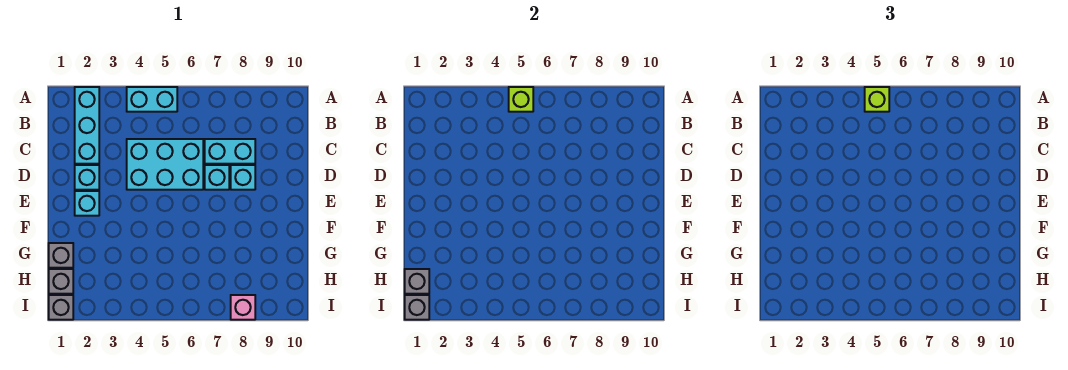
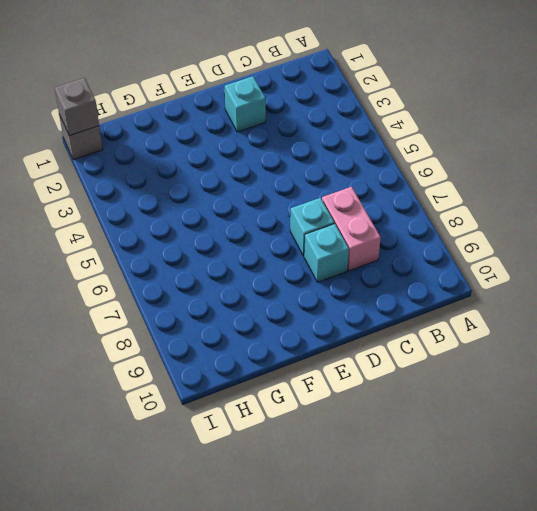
pink brick C7:C8 level 1 -> cyan brick C7:C8 level 1
none -> cyan brick A2:C2 level 1
none -> cyan brick A4:A5 level 1
none -> cyan brick C4:D6 level 1

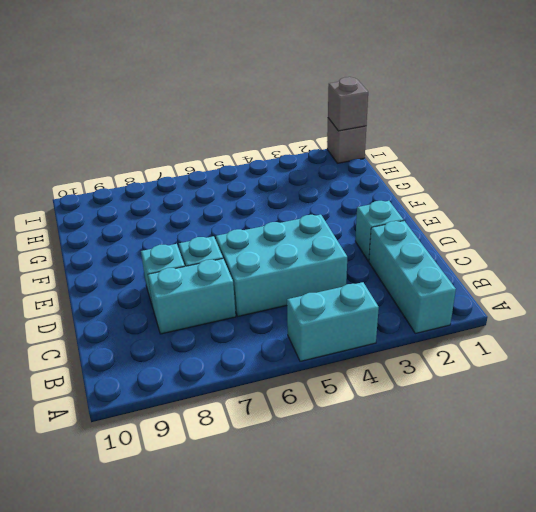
none -> cyan brick E2 level 1
none -> grey brick G1 level 1
none -> grey brick H1 level 1

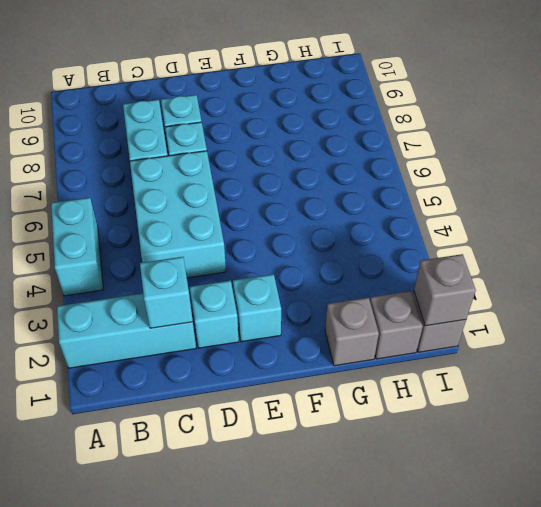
cyan brick C2 level 2 -> none
none -> pink brick I8 level 1
none -> lime brick A5 level 2
none -> grey brick H1 level 2

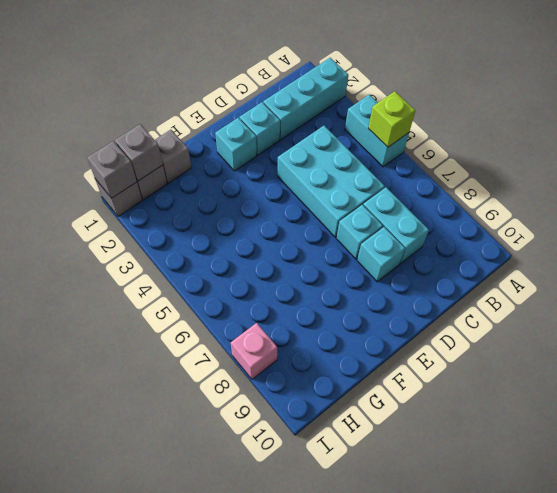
none -> lime brick A5 level 3

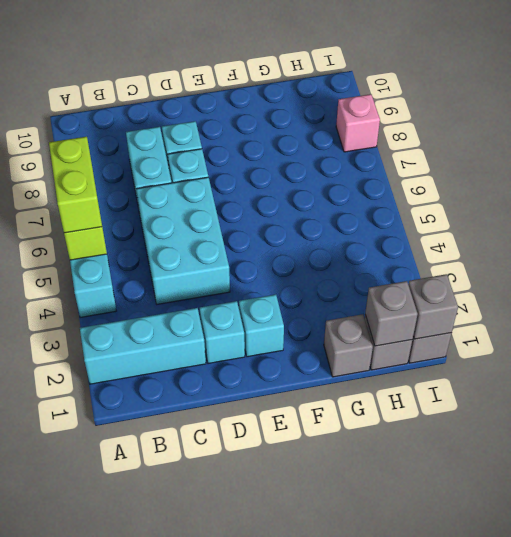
lime brick A5:A6 level 3 -> lime brick A5 level 3

